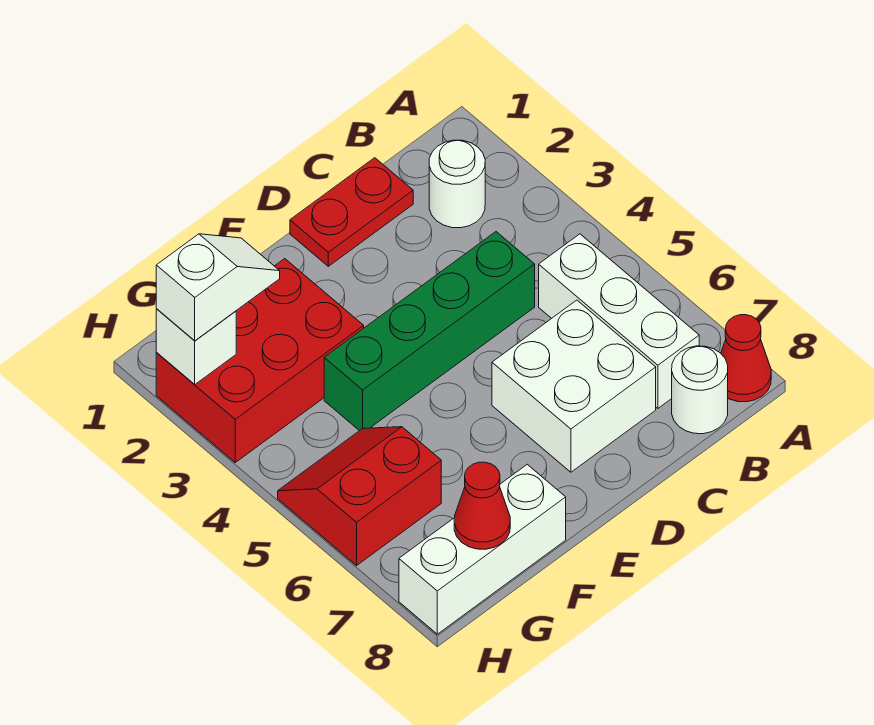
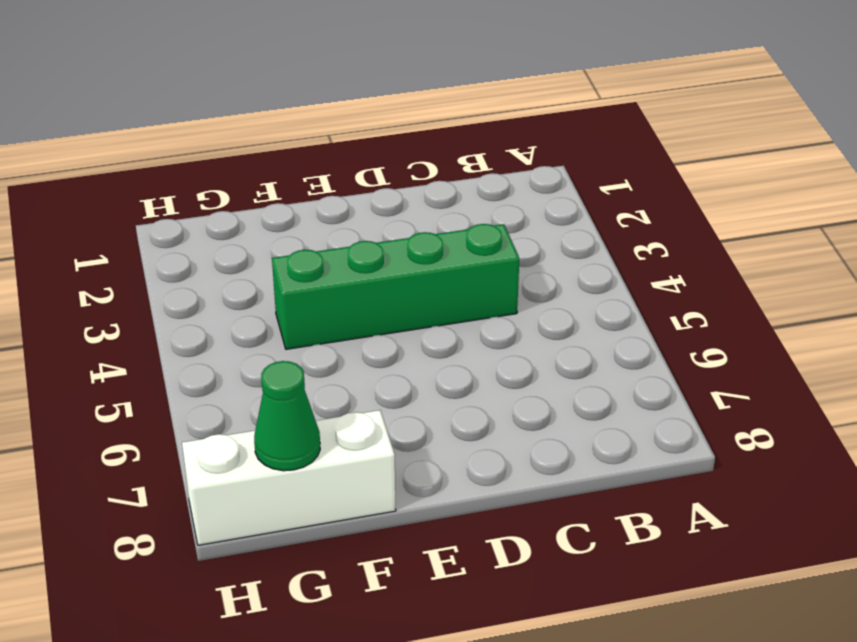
green cone G8 level 2 -> red cone G8 level 2
none -> red cone A8 level 1
none -> white round brick B2 level 1
none -> white brick B5:B7 level 1

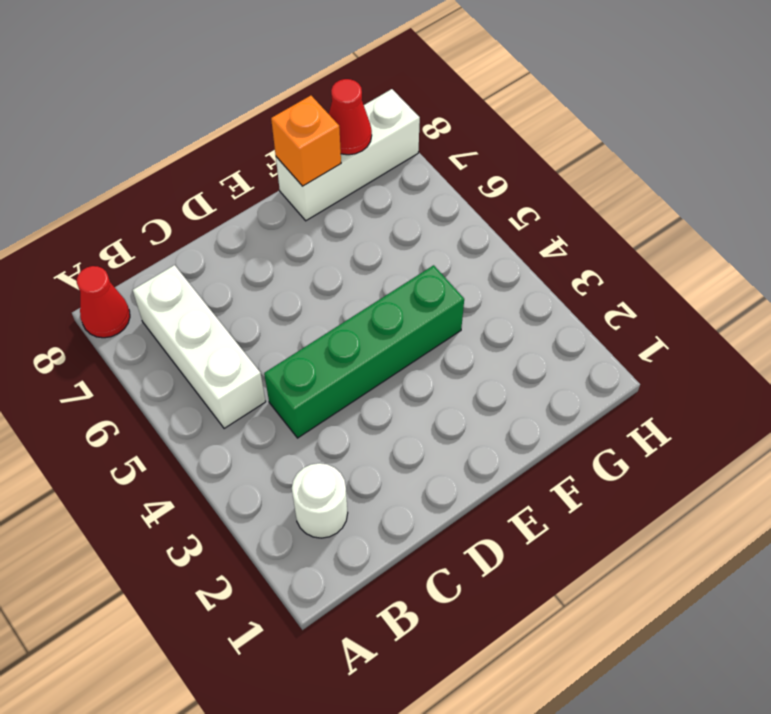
orange brick F8 level 2 -> none
none -> white round brick B8 level 1
none -> red plate C1:D1 level 1
none -> white brick C6:D7 level 1

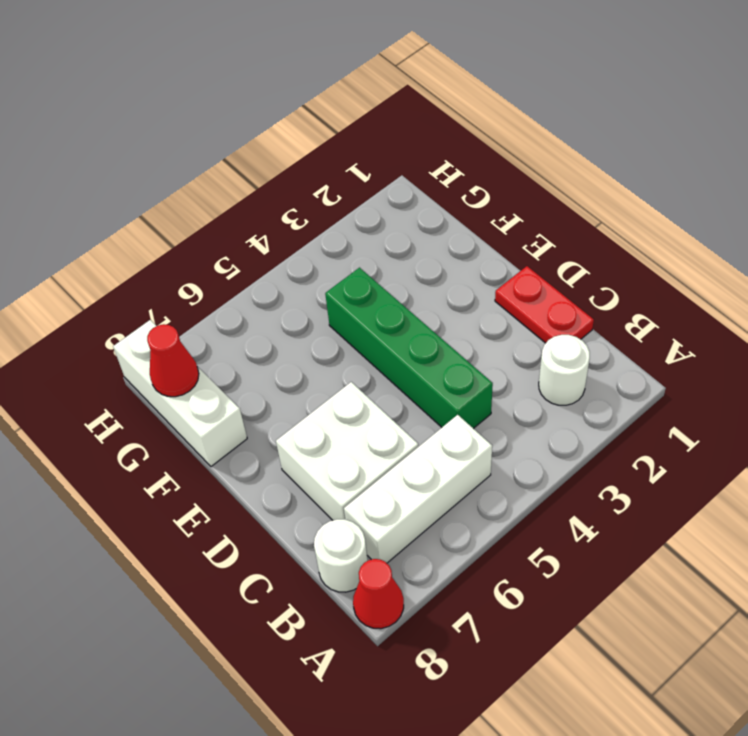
none -> red brick F2:H3 level 1
none -> red slope G5:H6 level 1 top 6
none -> white brick H2 level 2

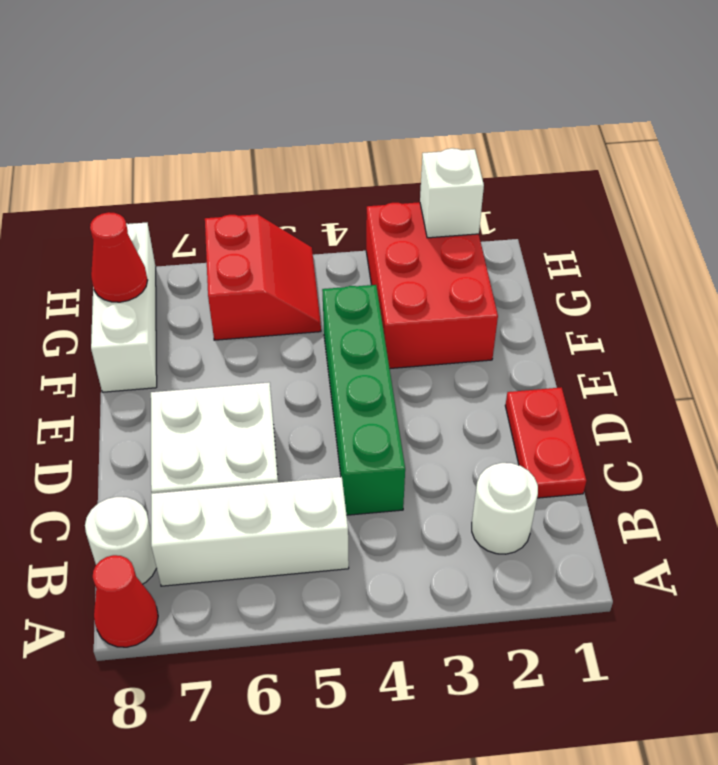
none -> white slope G2:H2 level 3 top H

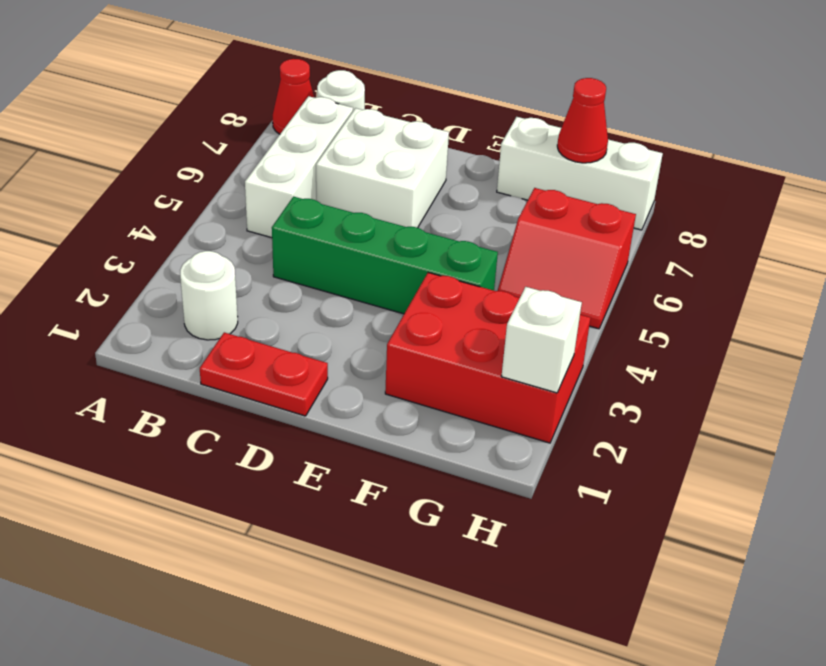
none -> white slope G2:H2 level 3 top H

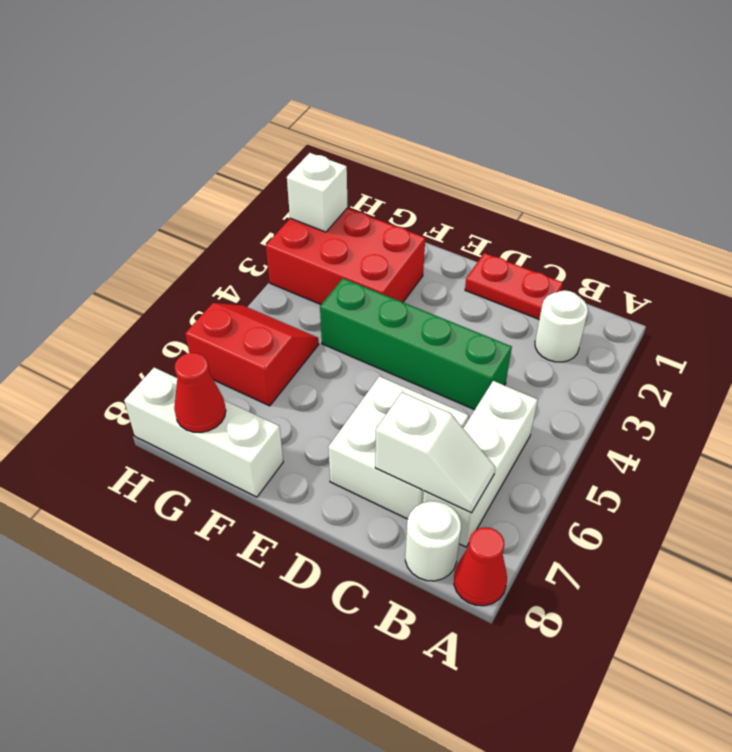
white slope B7:C7 level 2 top C -> white slope G2:H2 level 3 top H

